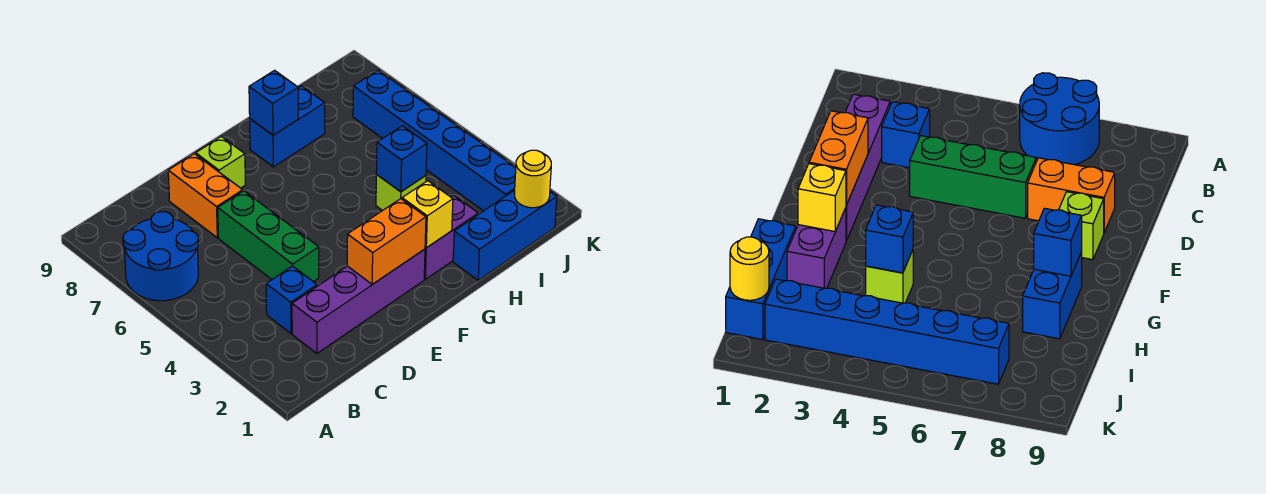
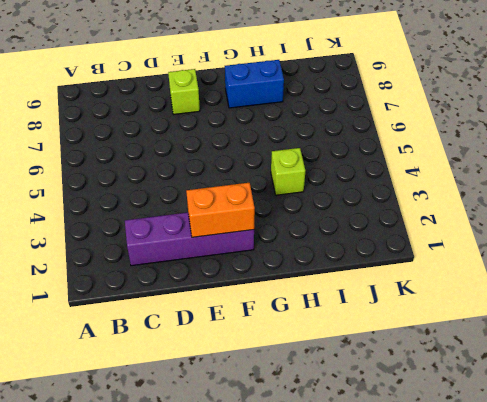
none -> blue round brick A6:B7 level 1
none -> blue brick C3 level 1
none -> green brick D4:D6 level 1

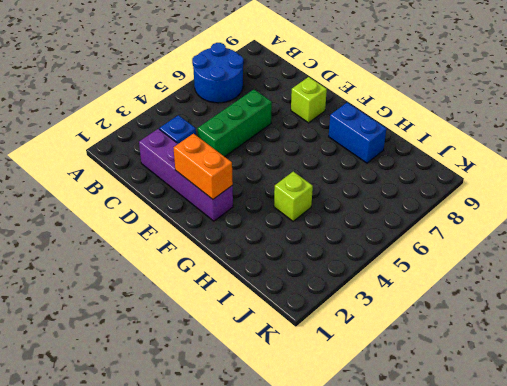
none -> orange brick D7:D8 level 1
none -> purple brick G2:H2 level 1
none -> blue brick H1:J1 level 1

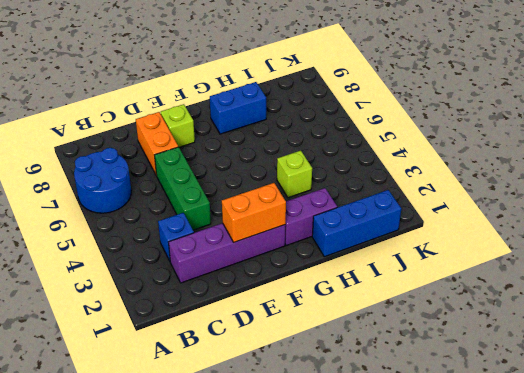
none -> blue brick J2:J7 level 1
none -> yellow brick G2 level 2
none -> blue brick G8 level 2

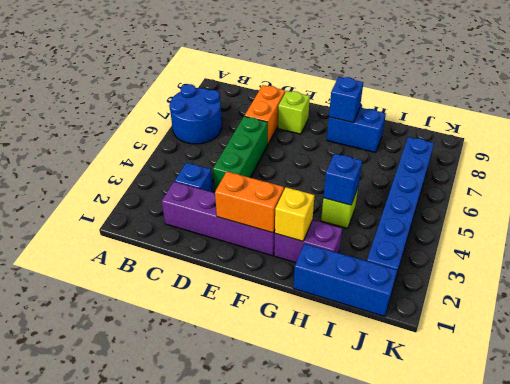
none -> yellow round brick J1 level 2

